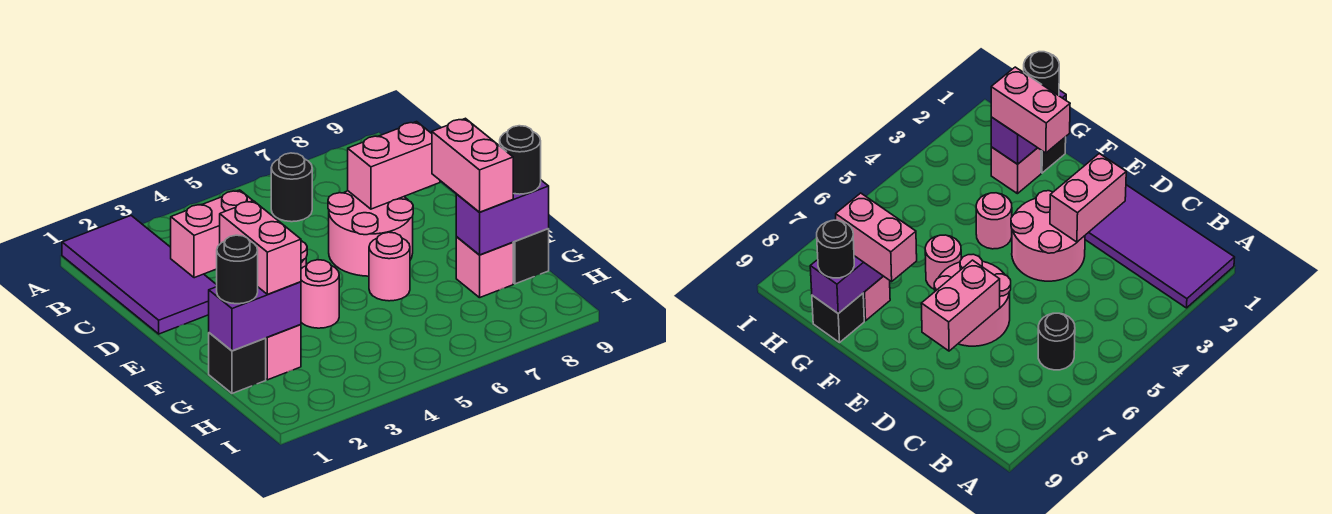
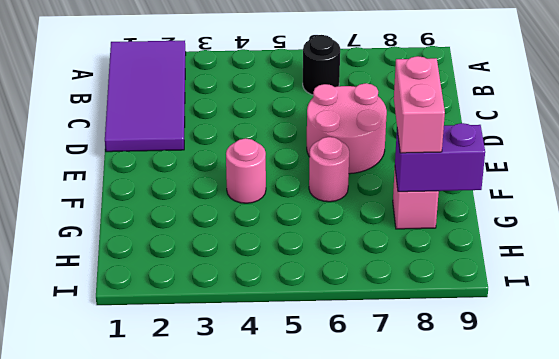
none -> pink round brick D3:E4 level 1
none -> black brick G1 level 1
none -> pink brick G2 level 1

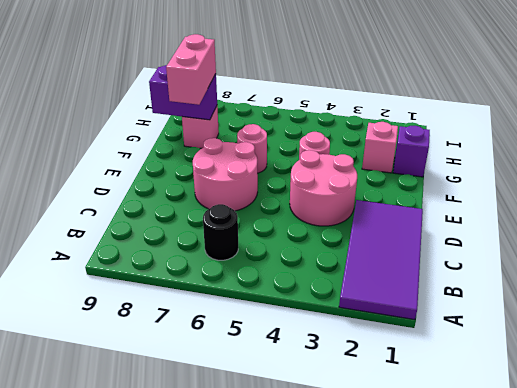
purple brick G1 level 1 -> black brick G1 level 1
none -> black brick G9 level 1
none -> pink brick D2:D3 level 2
none -> pink brick D7:D8 level 2

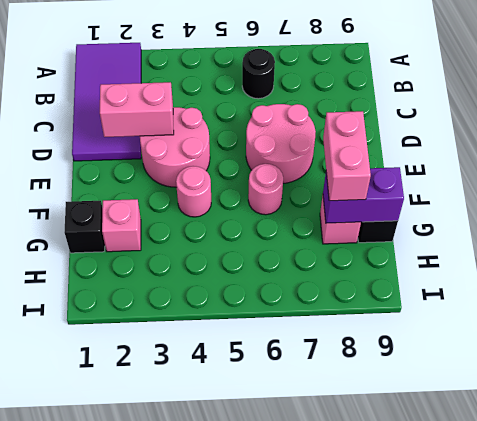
none -> pink brick D7:D8 level 2
none -> purple brick G1:G2 level 2
none -> pink brick F2:G2 level 3

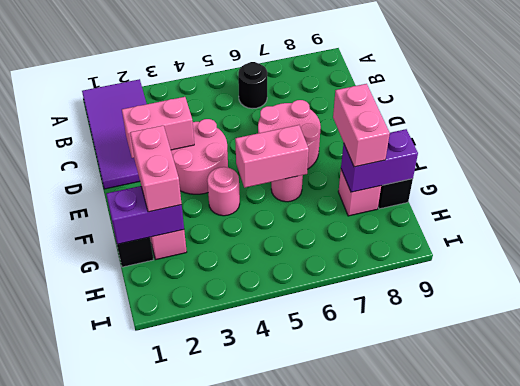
pink brick F5:F6 level 2 -> pink brick D7:D8 level 2
none -> black round brick G1 level 3
none -> black round brick G9 level 3

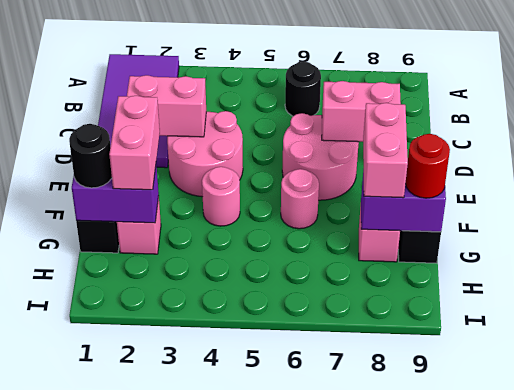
red round brick G9 level 3 -> black round brick G9 level 3

